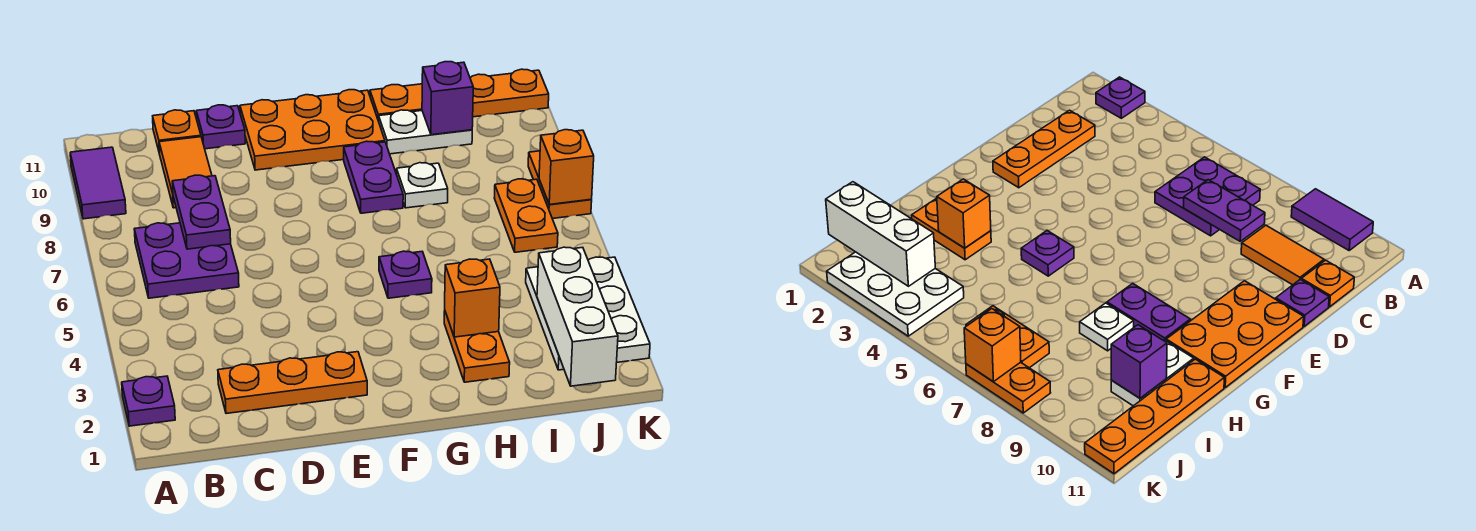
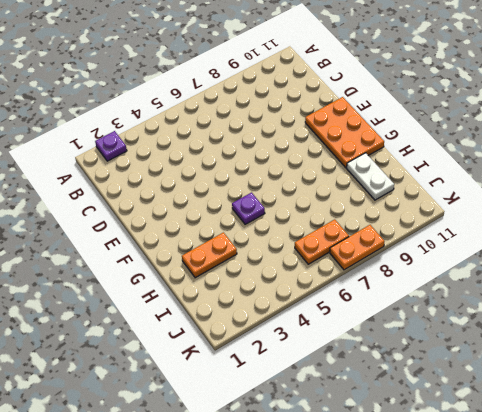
none -> purple tile A9:A10 level 1
none -> purple plate B6:C7 level 1
none -> orange plate C2:E2 level 1

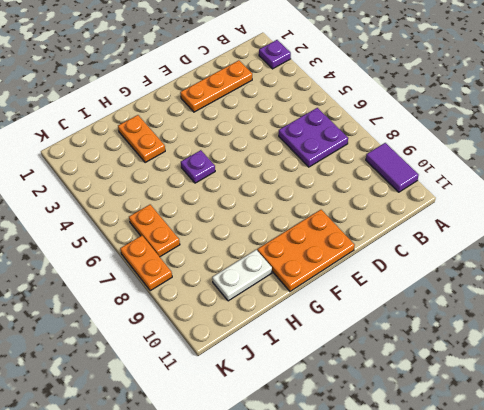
none -> orange tile C9:C10 level 1
none -> orange plate C11 level 1
none -> purple plate D11 level 1

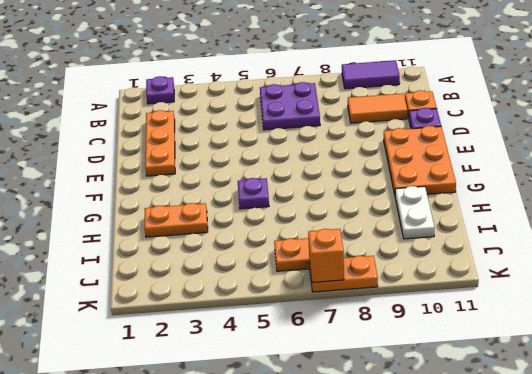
none -> purple plate G8:G9 level 1
none -> white plate H8 level 1
none -> orange plate H11:K11 level 1

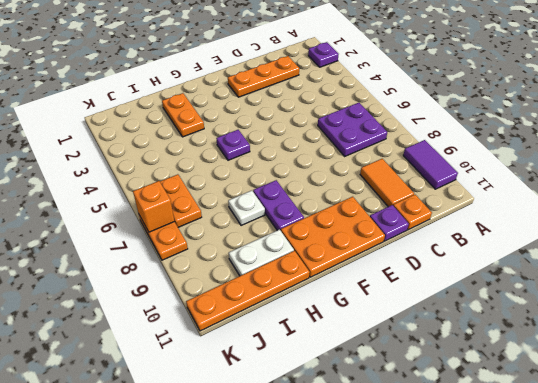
none -> white plate J2:K4 level 1
none -> purple plate C7:C8 level 2
none -> orange brick H3 level 2

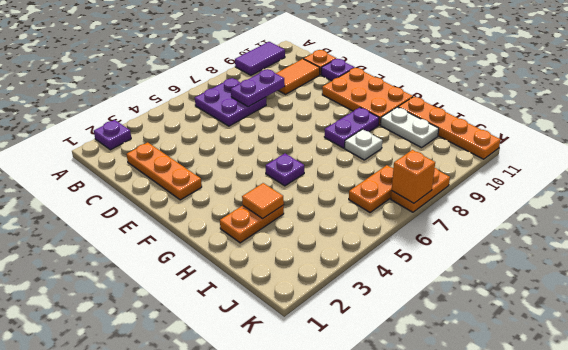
orange tile H3 level 2 -> orange brick H3 level 2
none -> white plate J2:K4 level 1
none -> purple brick I10 level 2
none -> white brick J1:J3 level 2

